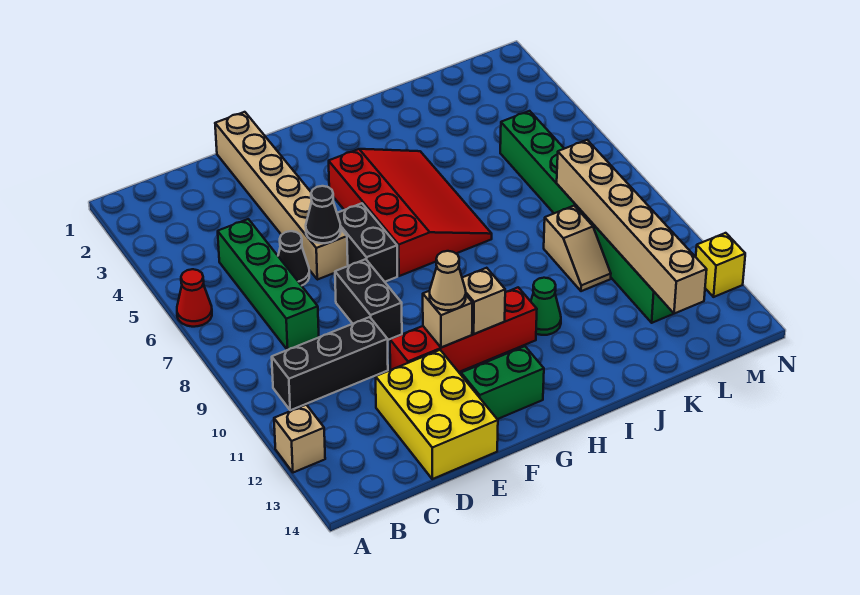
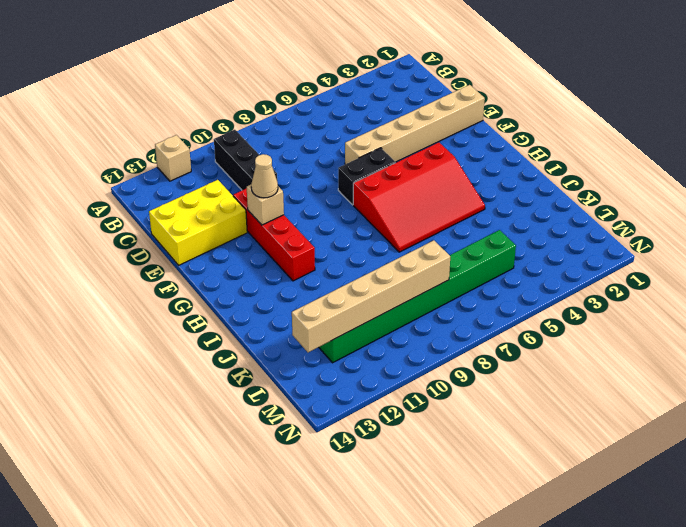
none -> red cone A6 level 1
none -> green brick C5:C8 level 1
none -> black cone D6 level 1

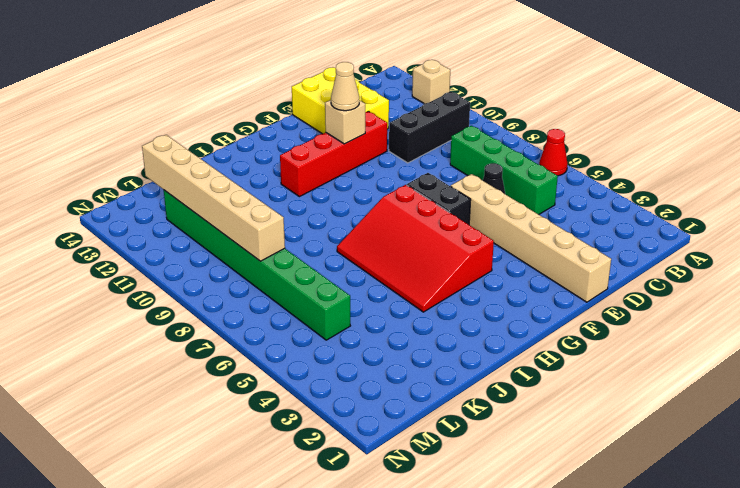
none -> black brick E8:E9 level 1
none -> green brick F13:G13 level 1
none -> green cone I11 level 1

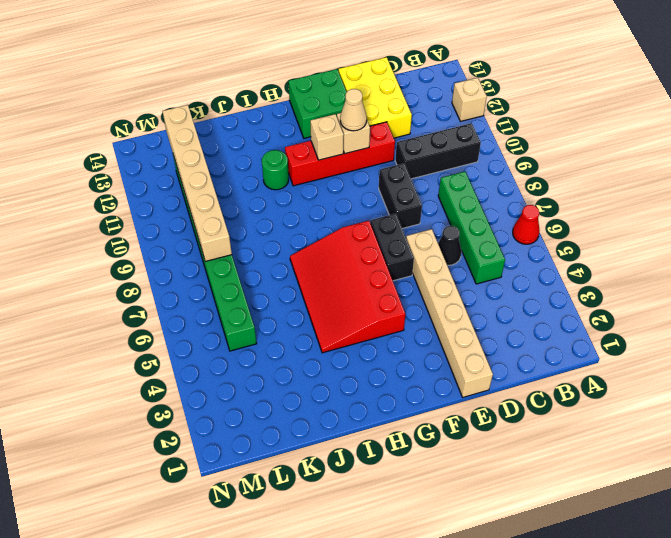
green brick F13:G14 level 1 -> green brick F13:G13 level 1
green round brick I11 level 1 -> green cone I11 level 1
none -> tan slope K9:K10 level 1 top 9
none -> yellow brick N12 level 1
none -> black cone E6 level 2

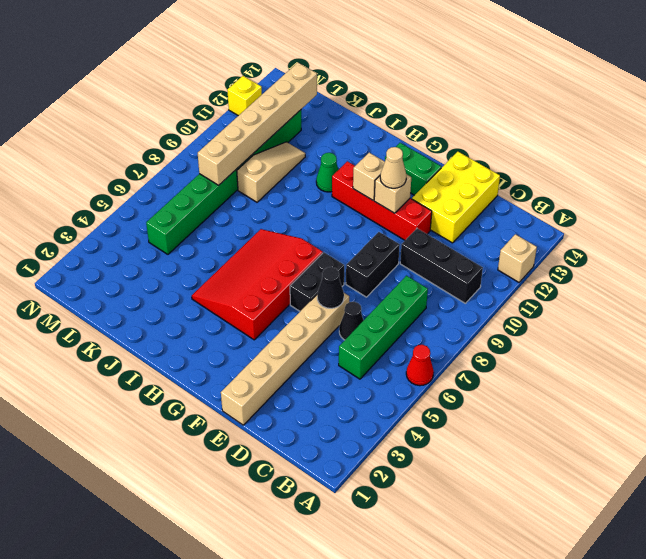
tan slope K9:K11 level 1 top 9 -> tan slope K9:K10 level 1 top 9

